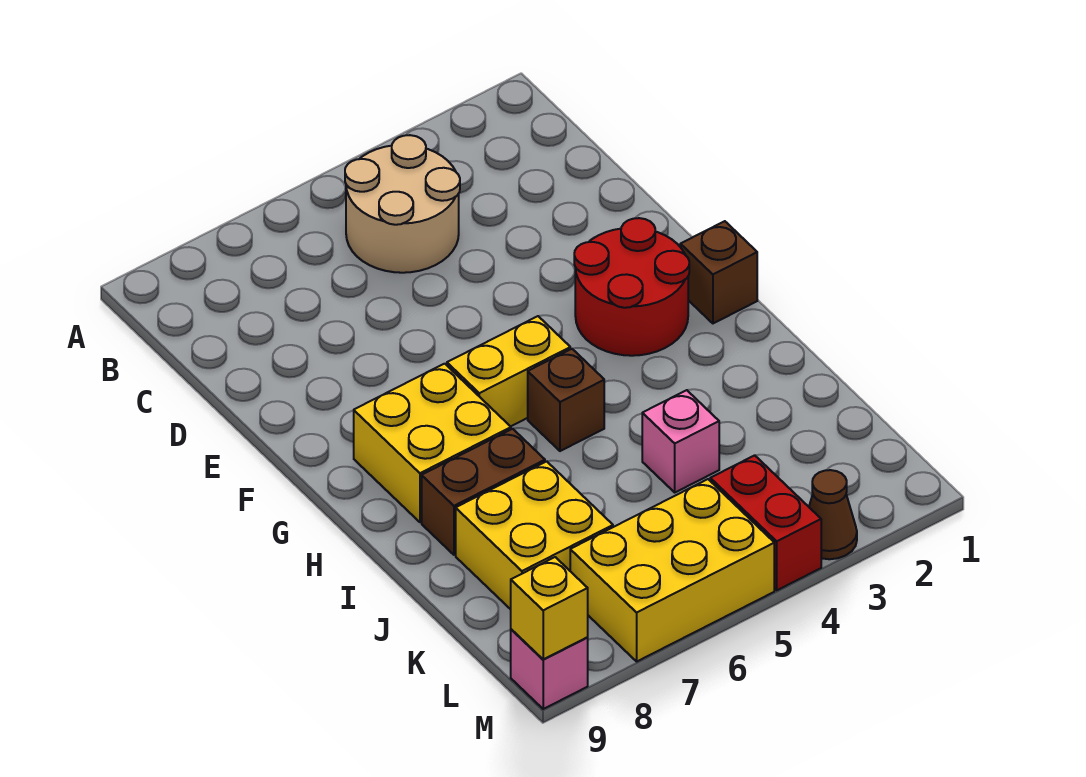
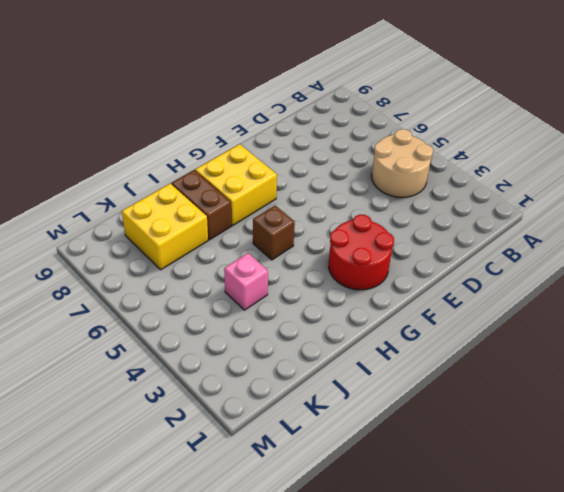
none -> brown brick G1 level 1
none -> yellow brick G5:G6 level 1
none -> red brick L4:M4 level 1

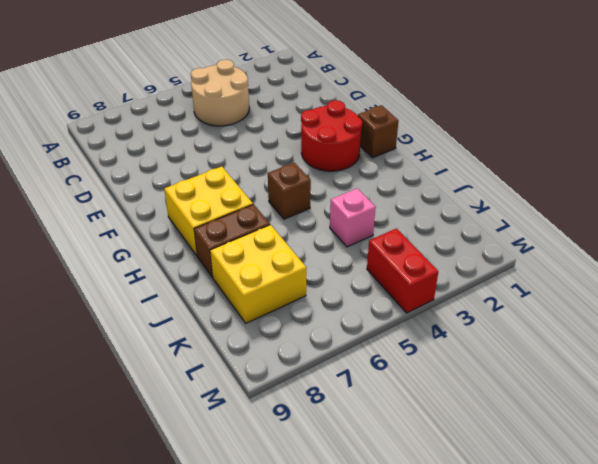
none -> yellow brick G5:G6 level 1
none -> yellow brick L5:M7 level 1
none -> brown cone M3 level 1

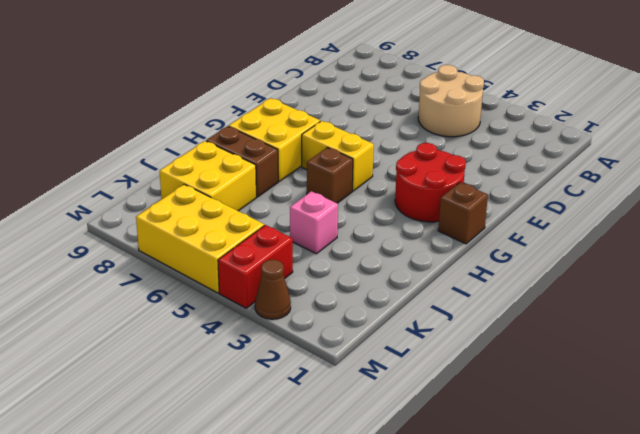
none -> pink brick M9 level 1
none -> yellow brick M9 level 2

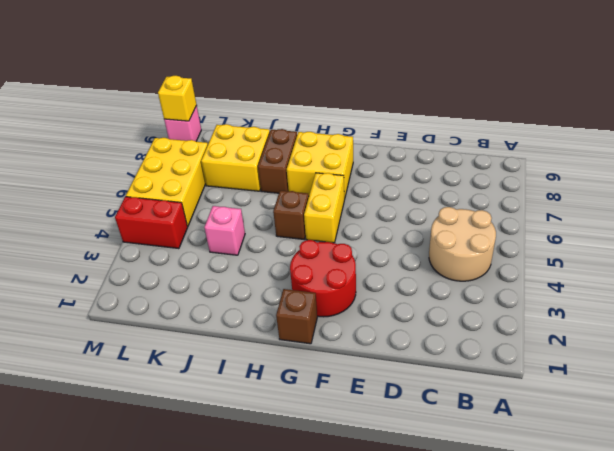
none -> brown cone M3 level 1

